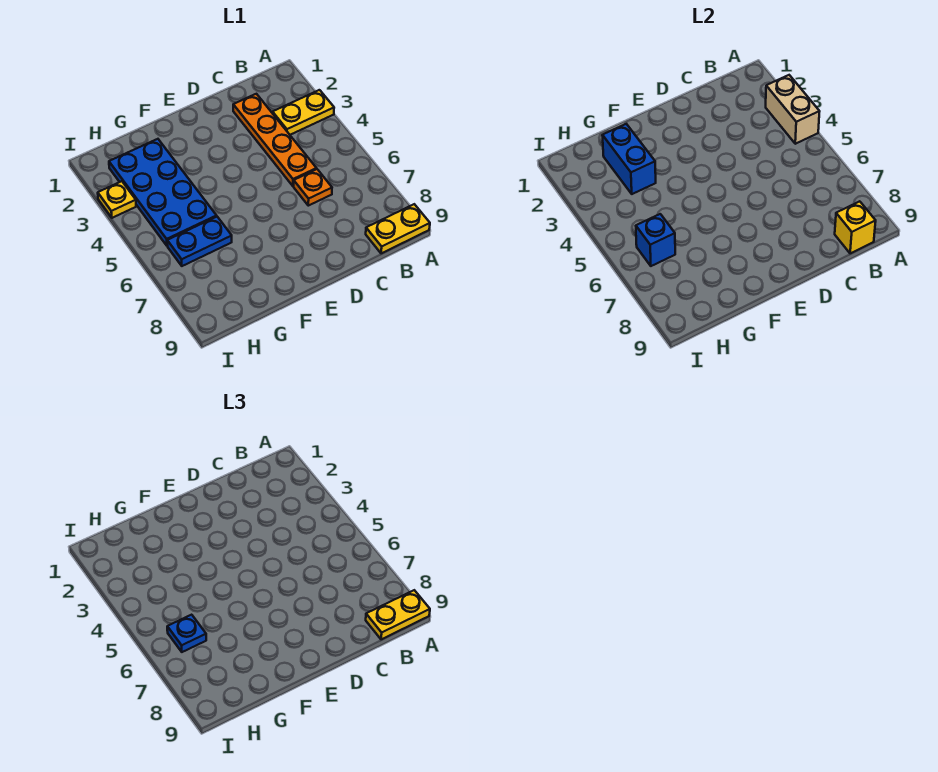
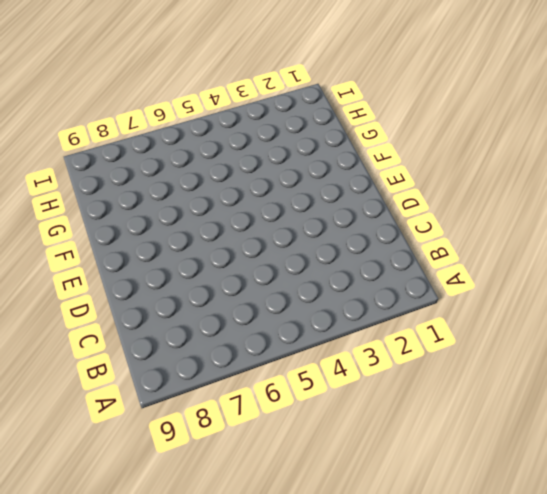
none -> yellow plate A3:B3 level 1
none -> yellow plate A9:B9 level 1
none -> orange plate C2:C5 level 1

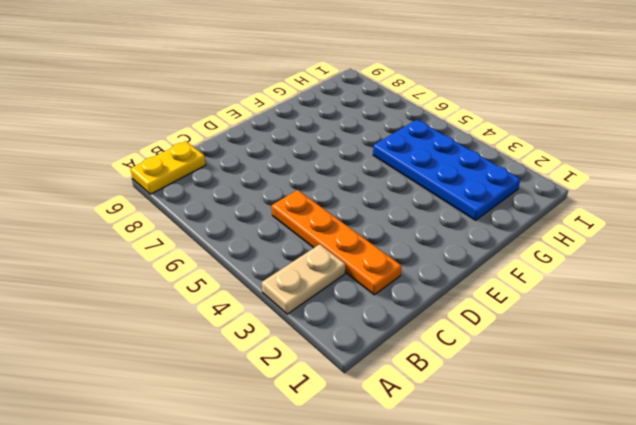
tan plate A3:B3 level 1 -> yellow plate A3:B3 level 1
none -> orange plate C6 level 1
none -> blue plate G6:H6 level 1
none -> yellow plate I3 level 1

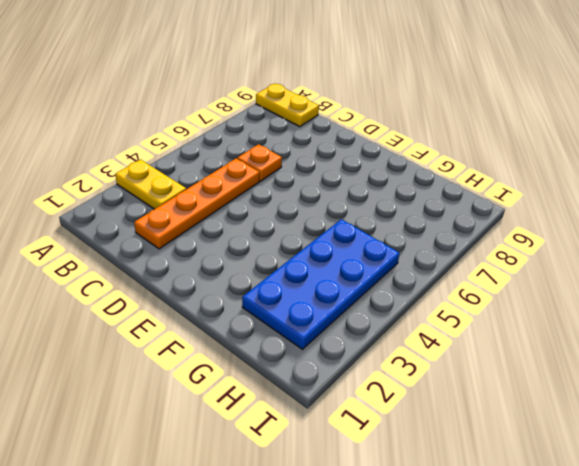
none -> blue plate G6:H6 level 1
none -> yellow plate I3 level 1
none -> tan brick A3:A4 level 2

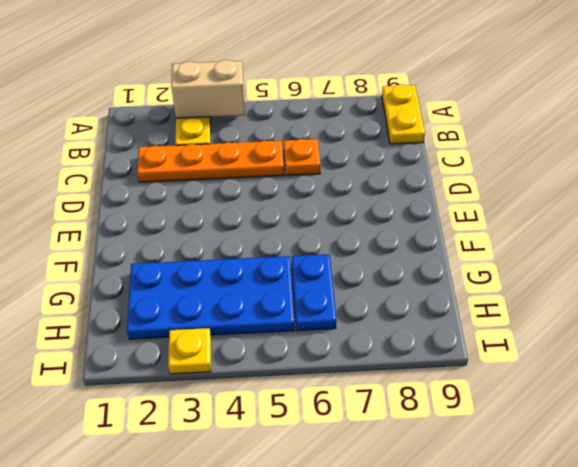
none -> yellow brick B9 level 2
none -> blue brick G2:G3 level 2
none -> blue brick H6 level 2

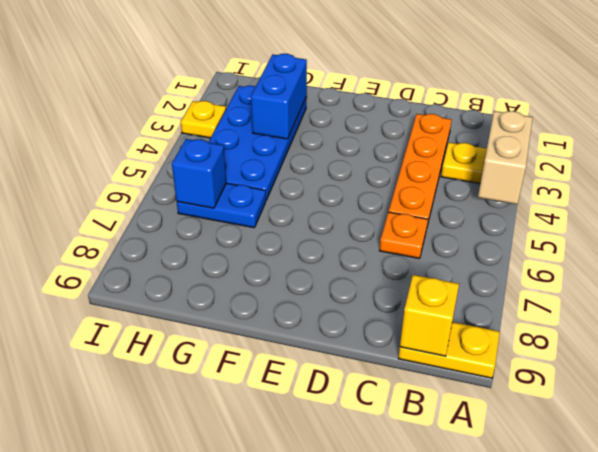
none -> yellow plate A9:B9 level 3
none -> blue plate H6 level 3

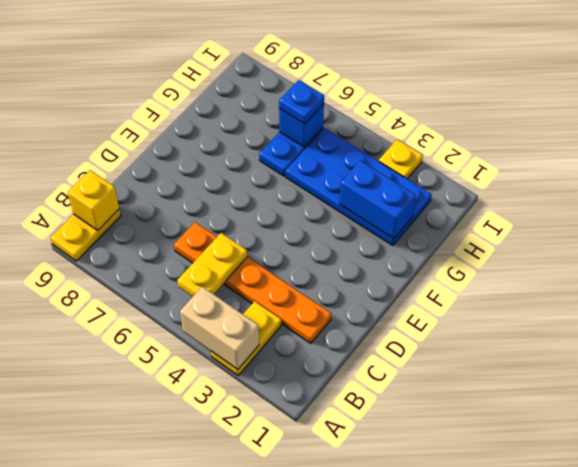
yellow plate B5:C5 level 2 -> yellow plate A9:B9 level 3

